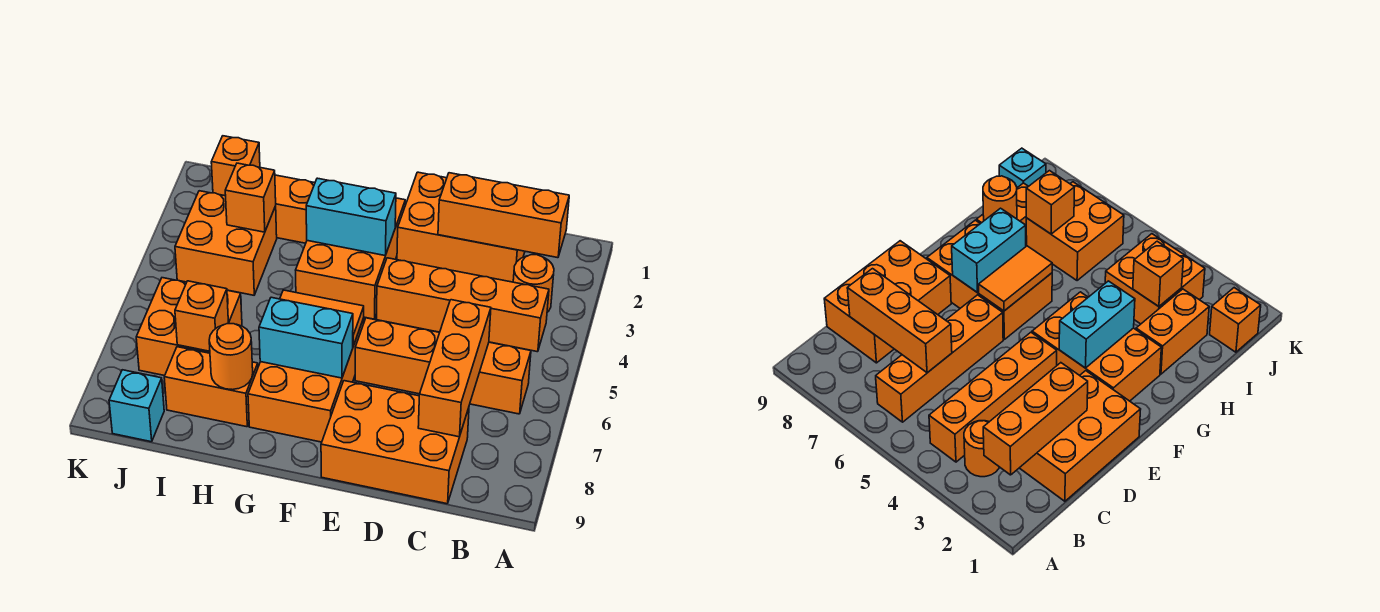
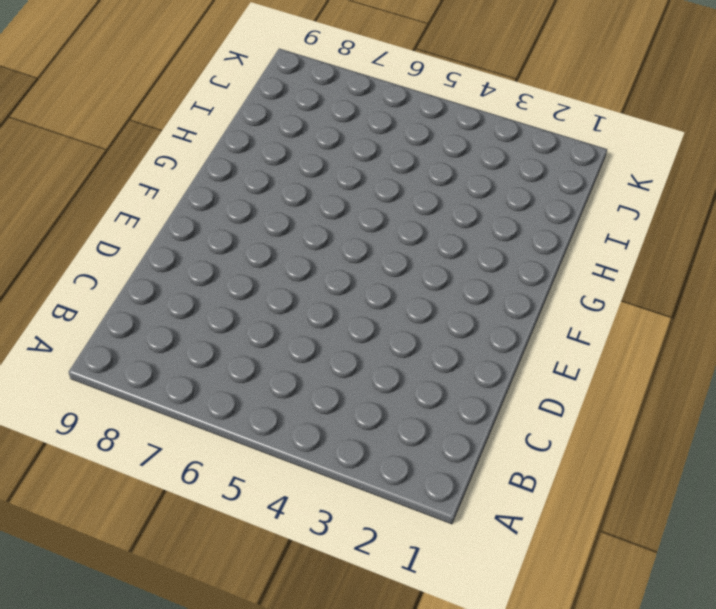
none -> orange round brick B3 level 1
none -> orange brick B4:E4 level 1
none -> orange brick B6:E6 level 1

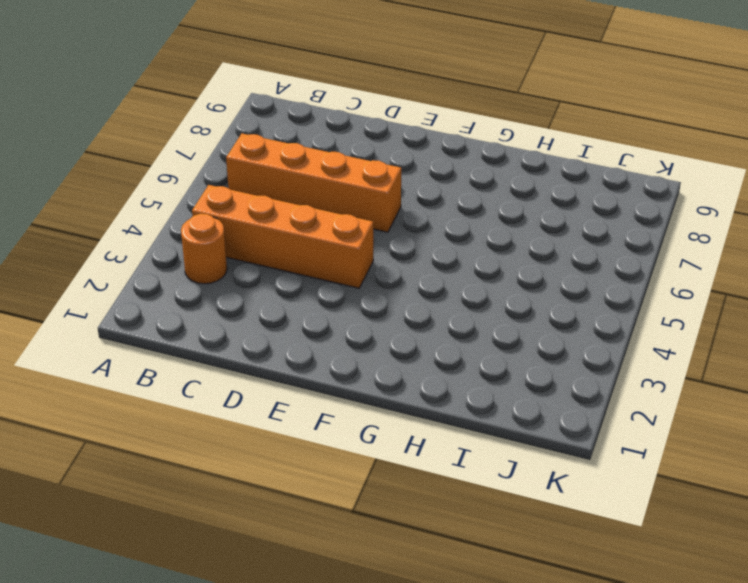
none -> orange brick C1:E2 level 1
none -> orange brick C8:E9 level 1
none -> orange brick F2:G4 level 1

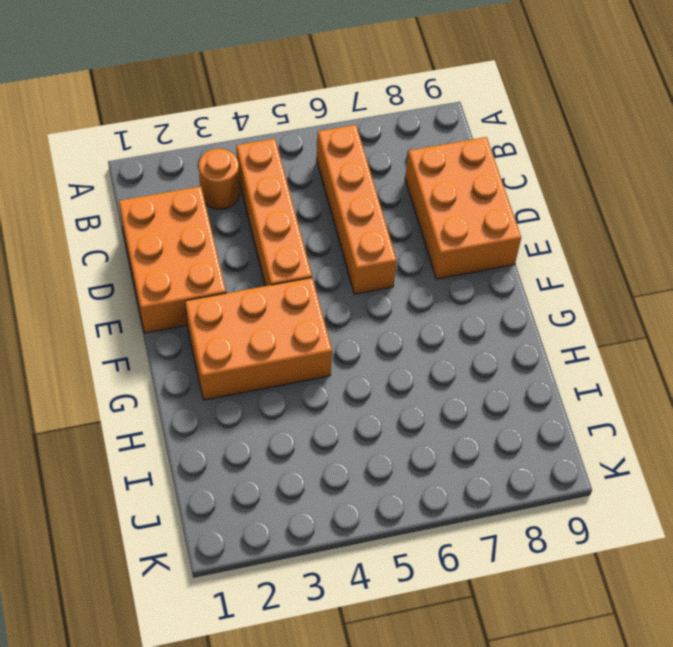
none -> orange brick F6:G8 level 1
none -> orange brick H2:I2 level 1
none -> orange brick H8:I8 level 1

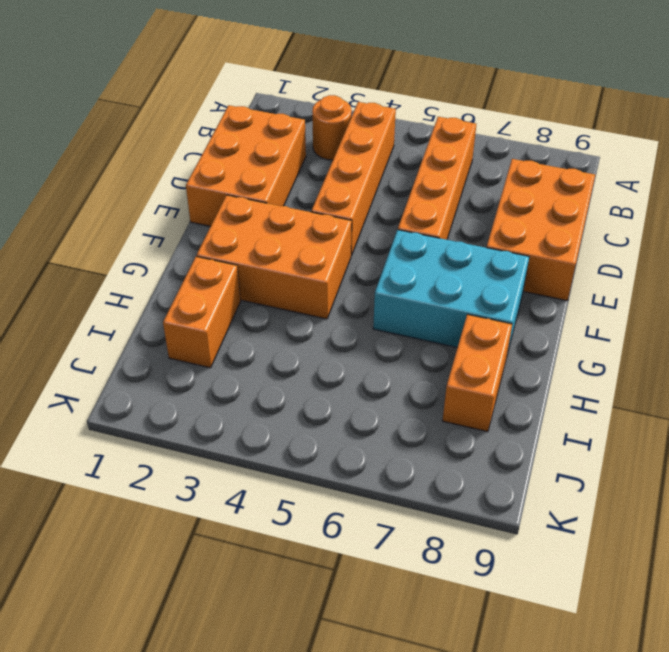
cyan brick F6:G8 level 1 -> orange brick F6:G8 level 1
none -> orange brick I3:J4 level 1
none -> orange brick I6:J7 level 1
none -> orange brick J1 level 1

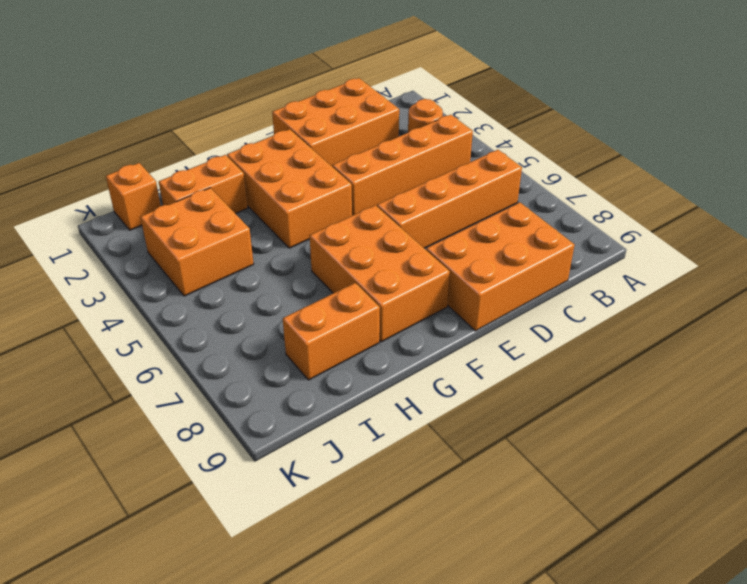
none -> orange brick I6:J7 level 1
none -> cyan brick J9 level 1
none -> orange brick B2:D2 level 2

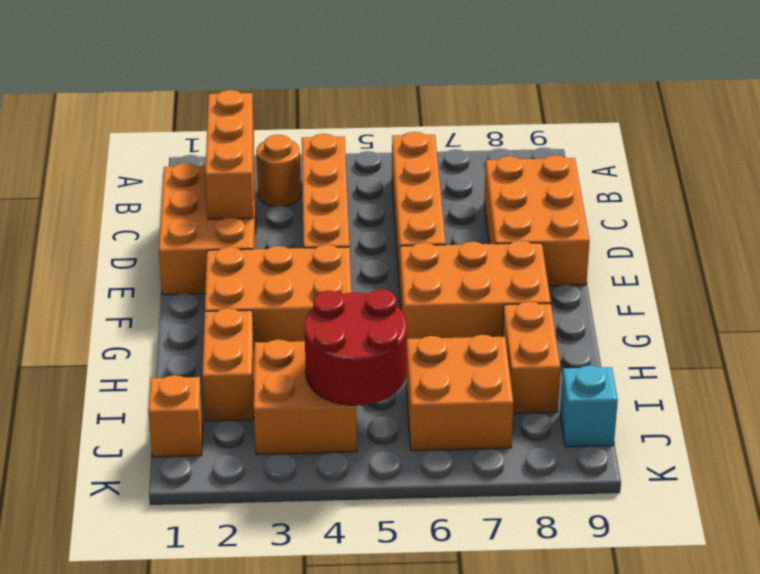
red round brick I4:J5 level 2 -> none
none -> orange brick C6:C8 level 2
none -> cyan brick F3:G3 level 2
none -> orange tile F6:G6 level 2

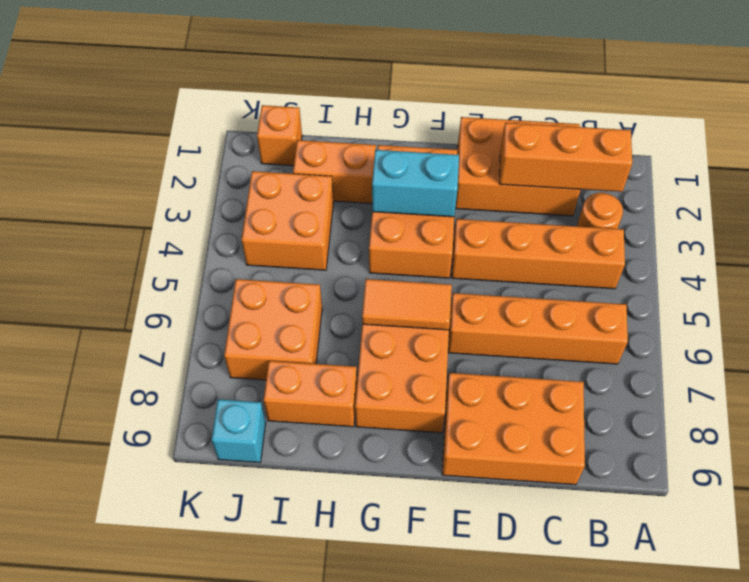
none -> orange brick C6:C8 level 2
none -> cyan brick F7:G7 level 2
none -> orange round brick H8 level 2

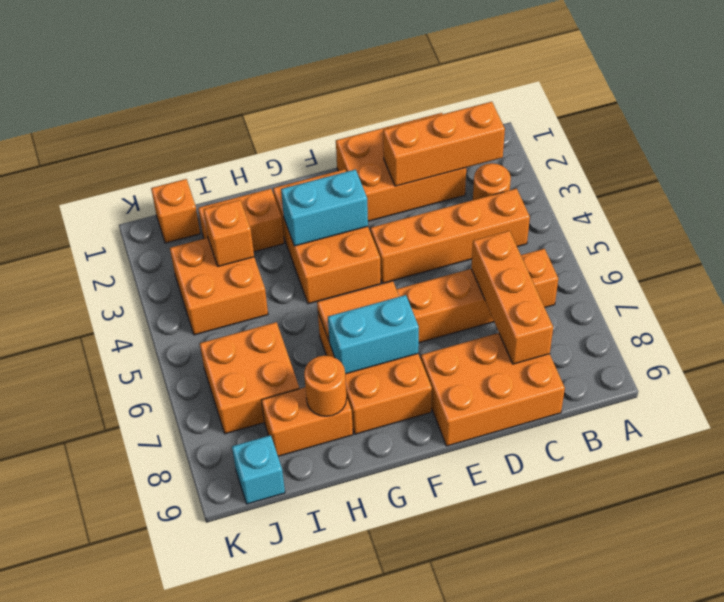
none -> orange brick I7 level 2

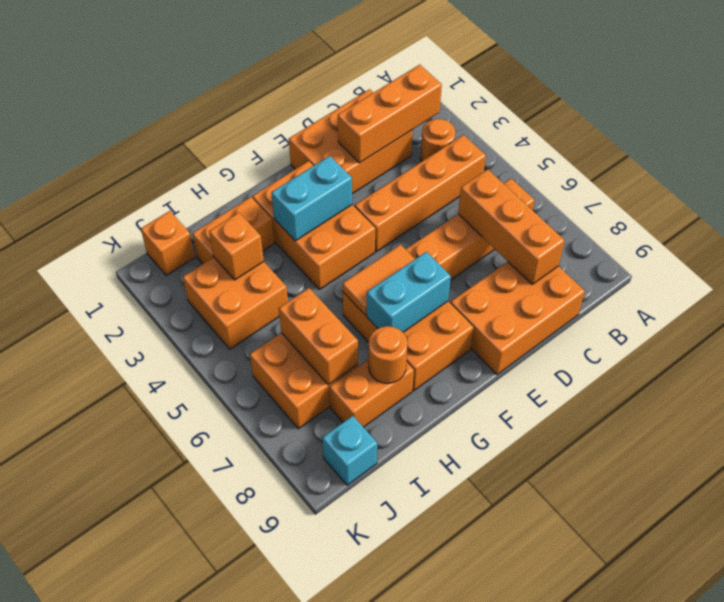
orange brick I6:I7 level 2 -> orange brick I7 level 2

